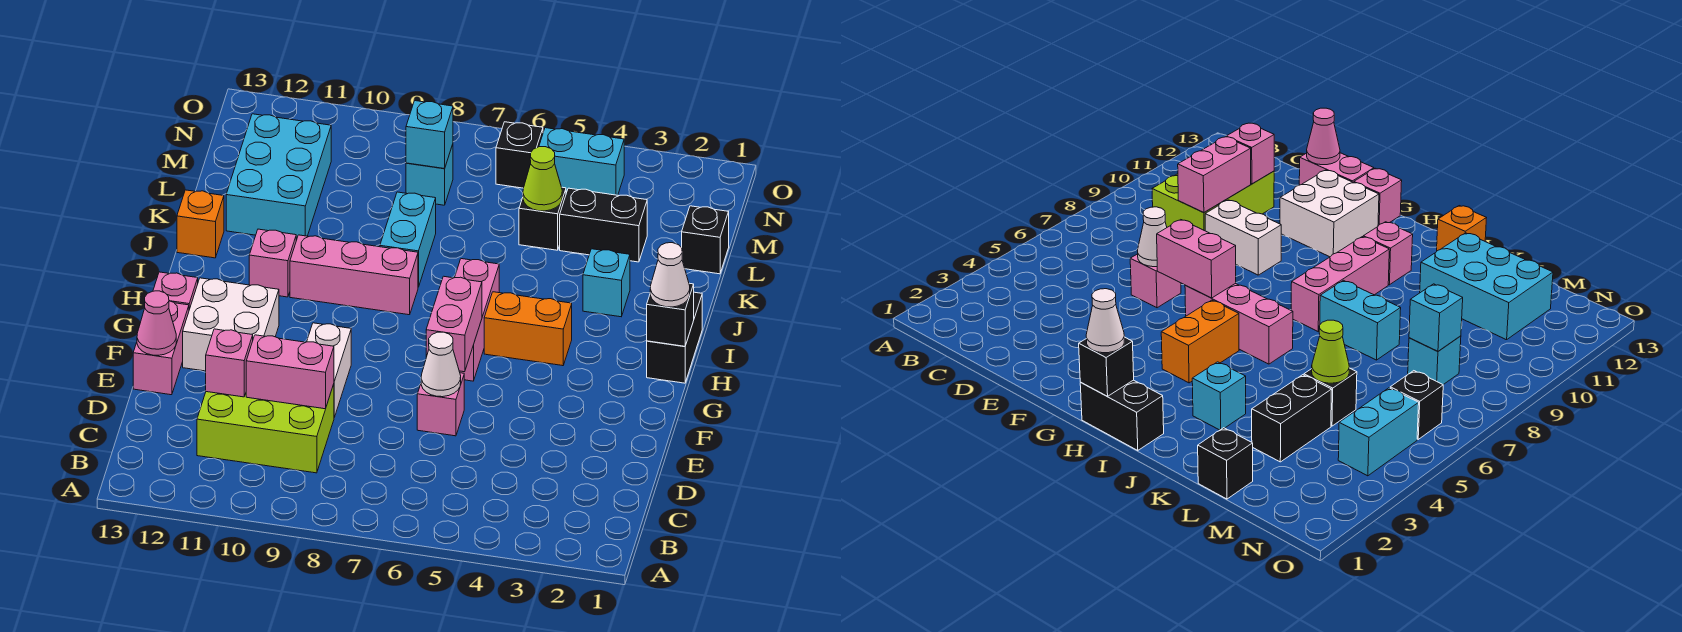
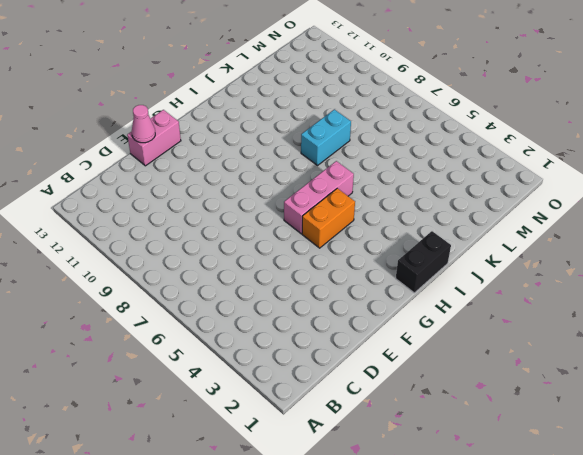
orange brick G5:H5 level 1 -> orange brick H4:H5 level 1
none -> lime brick C9:D11 level 1
none -> pink brick E6 level 1
none -> white brick E9:F9 level 1
none -> white brick F11:G12 level 1

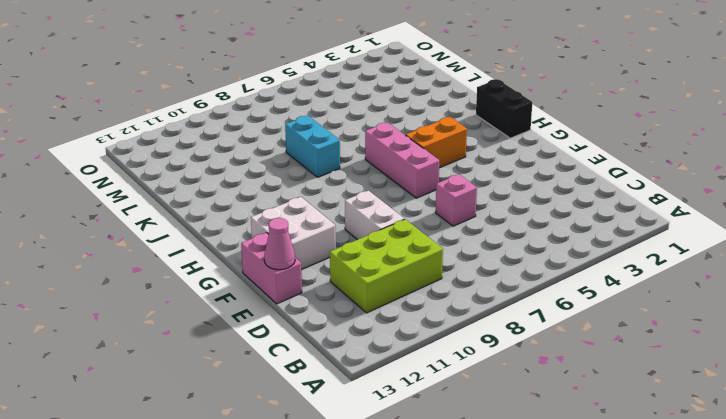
none -> pink brick G13 level 1
none -> pink brick I8:I10 level 1
none -> pink brick I11 level 1
none -> cyan brick J3 level 1

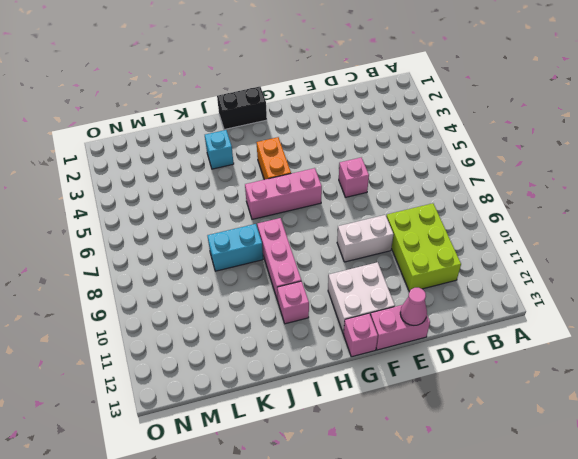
none -> orange brick J13 level 1
none -> cyan brick K11:M12 level 1
none -> black brick L1 level 1
none -> black brick L3:L4 level 1

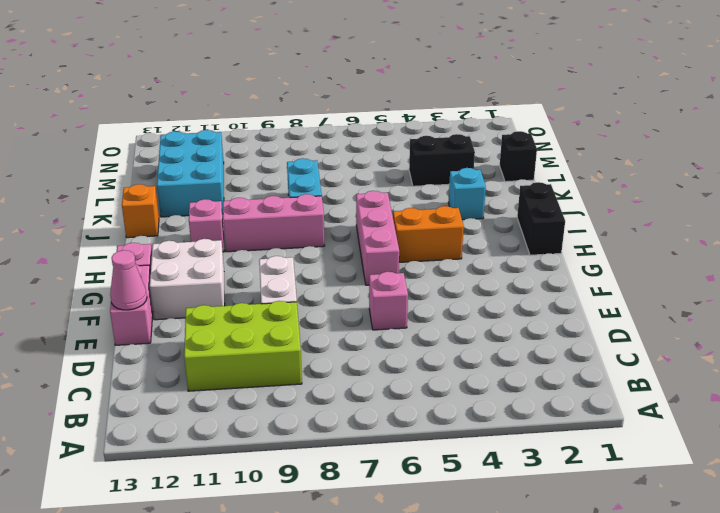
none -> black brick L5 level 1
none -> cyan brick M8 level 1
none -> cyan brick N4:N5 level 1
none -> black brick N6 level 1

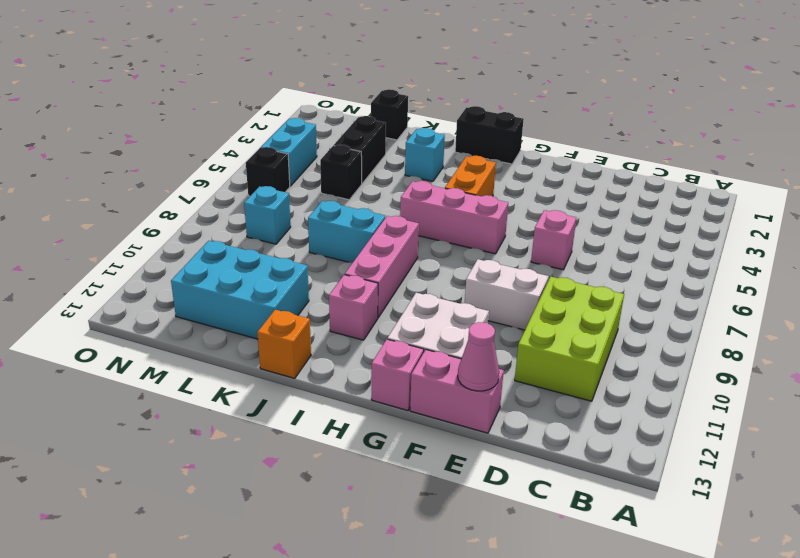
none -> pink brick D9:D10 level 2
none -> pink brick D11 level 2
none -> white cone E6 level 2
none -> pink brick F6:G6 level 2

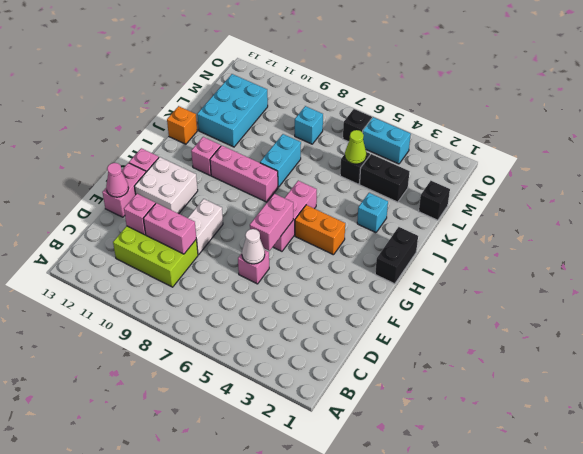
none -> black brick H1 level 2
none -> cyan brick M8 level 2
none -> white cone H1 level 3

